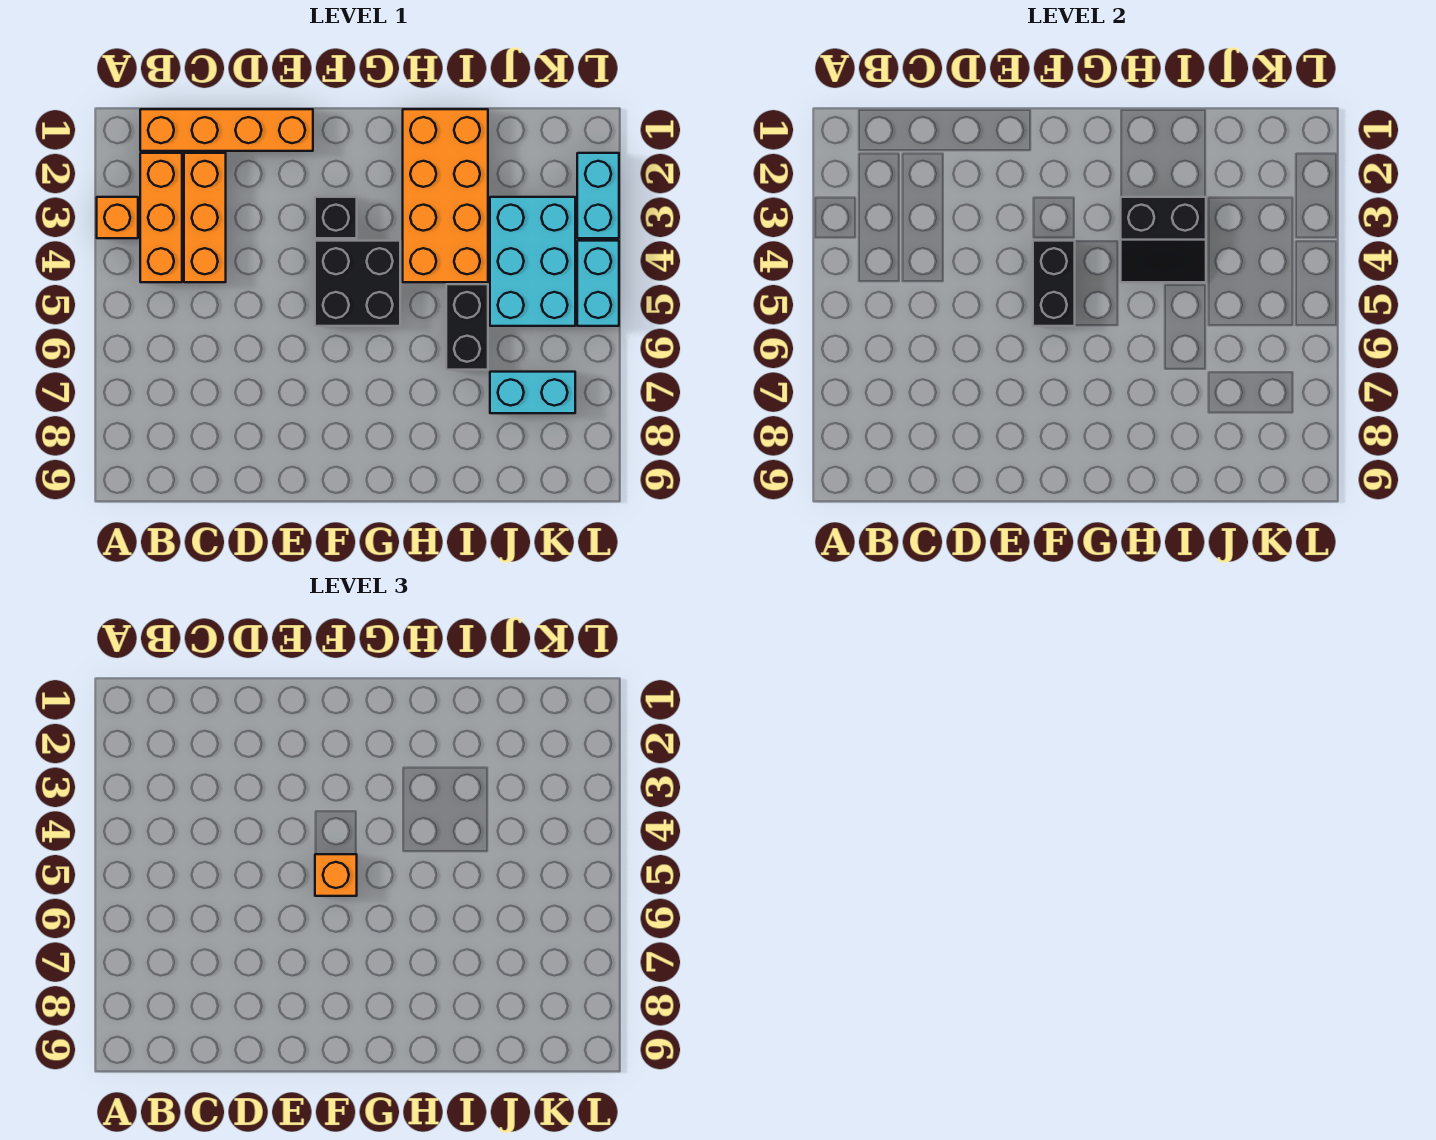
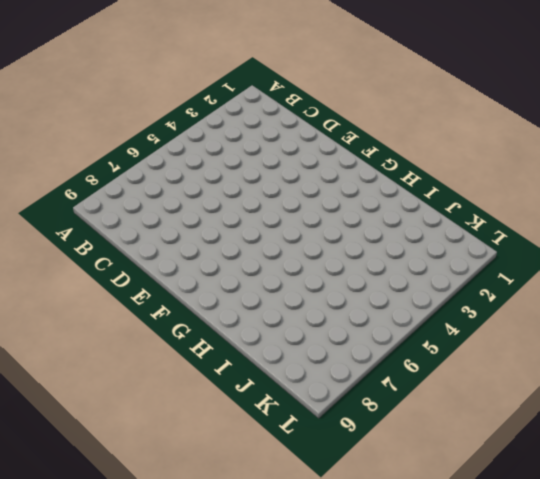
none -> orange brick A3 level 1
none -> orange brick B1:E1 level 1
none -> orange brick B2:B4 level 1

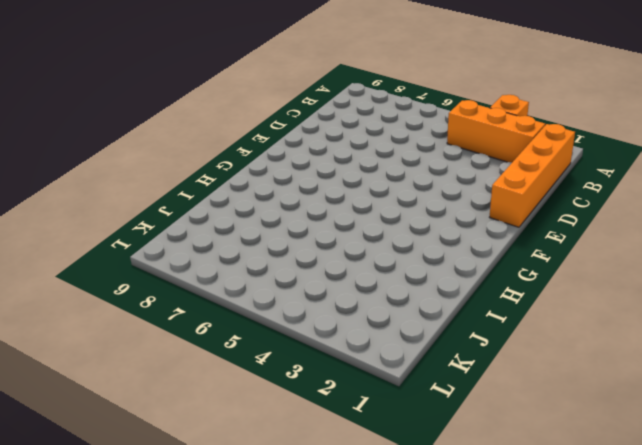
none -> orange brick C2:C4 level 1
none -> black brick F3 level 1
none -> black brick F4:G5 level 1

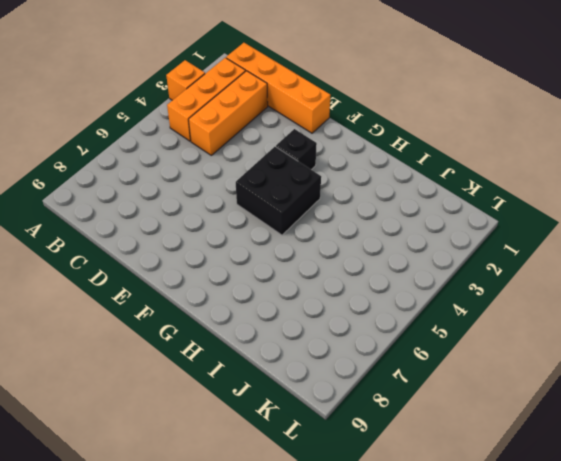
none -> orange brick H1:I4 level 1
none -> black brick I5:I6 level 1
none -> cyan brick J3:K5 level 1

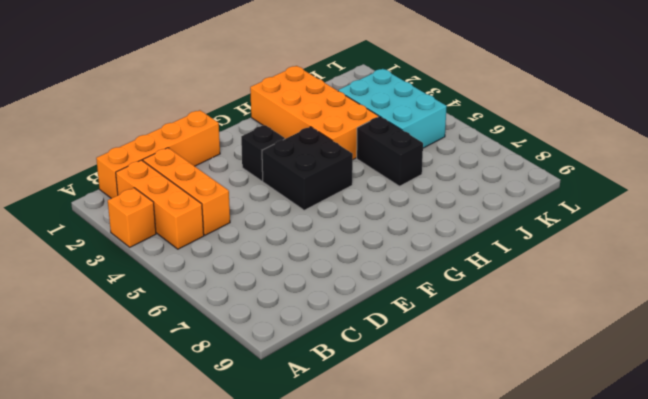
none -> cyan brick J7:K7 level 1
none -> cyan brick L2:L3 level 1
none -> cyan brick L4:L5 level 1

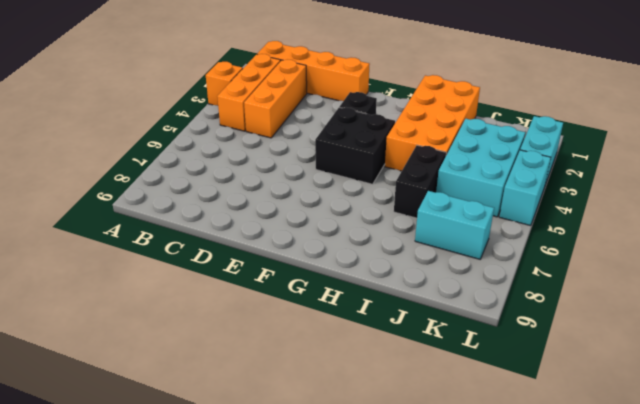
none -> black brick F4:F5 level 2
none -> black slope H3:I4 level 2 top 3
none -> orange brick F5 level 3

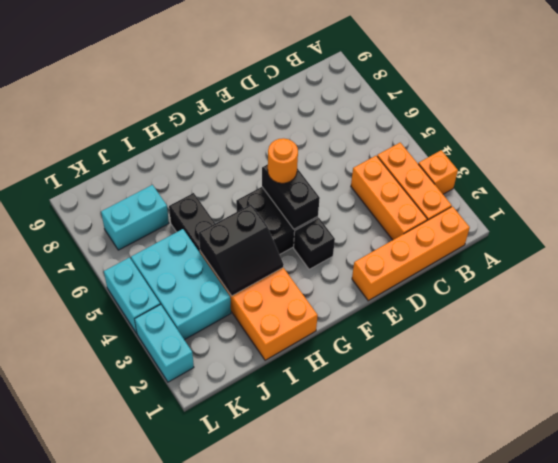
orange round brick F5 level 3 -> orange brick F5 level 3
black slope H3:I4 level 2 top 4 -> black slope H3:I4 level 2 top 3

